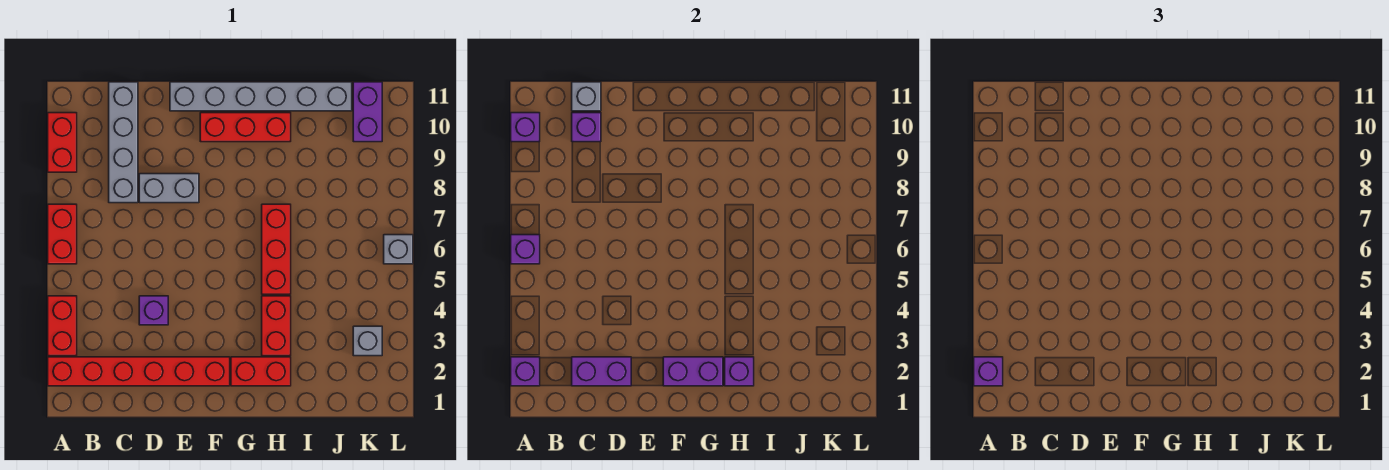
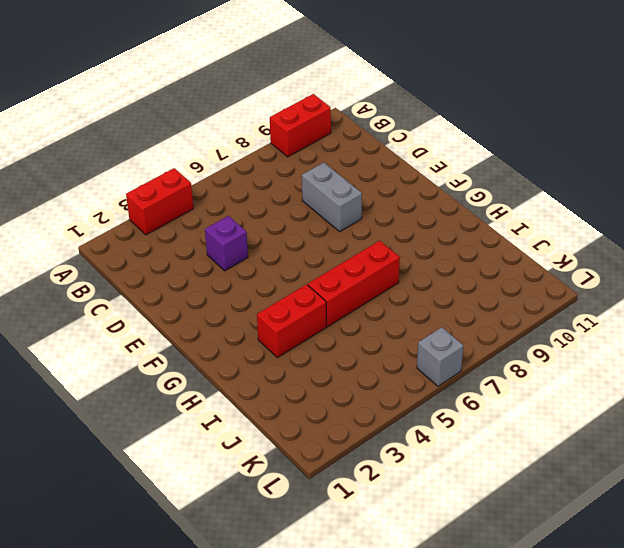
none -> red brick A2:F2 level 1
none -> red brick A6:A7 level 1
none -> grey brick C8:C11 level 1

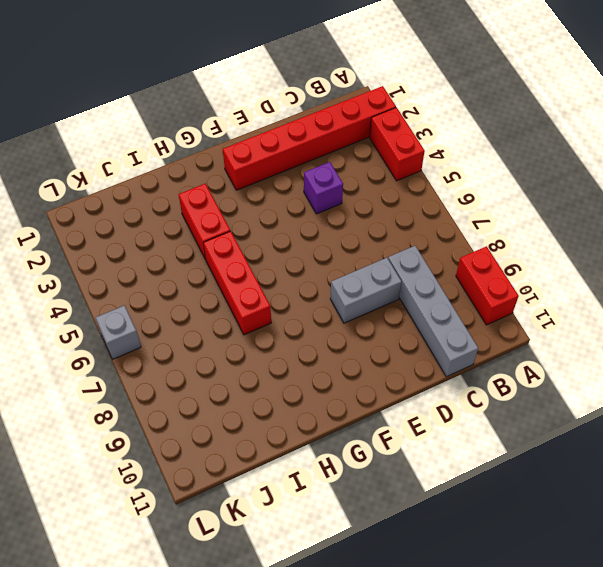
none -> red brick A6:A7 level 1
none -> grey brick E11:J11 level 1
none -> red brick F10:H10 level 1

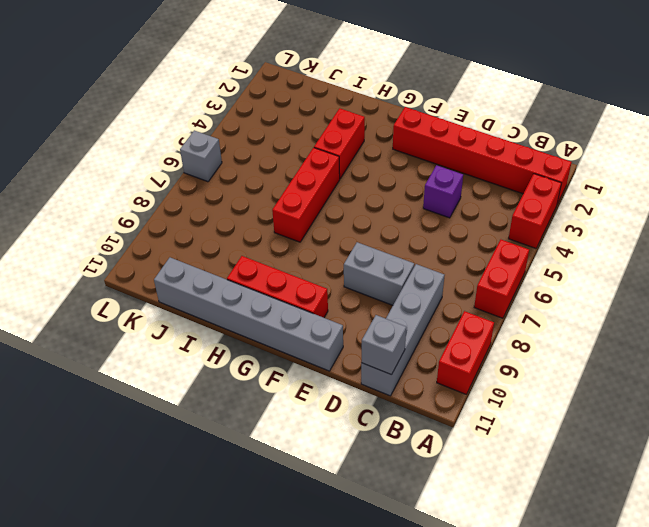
none -> red brick G2:H2 level 1
none -> grey brick K3 level 1
none -> purple brick K10:K11 level 1

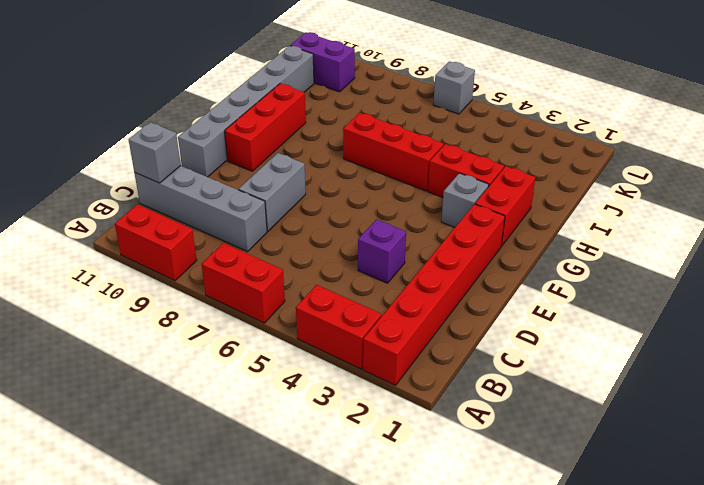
grey brick G3 level 1 -> grey brick K3 level 1
none -> purple brick A2 level 2
none -> purple brick A6 level 2
none -> purple brick A10 level 2

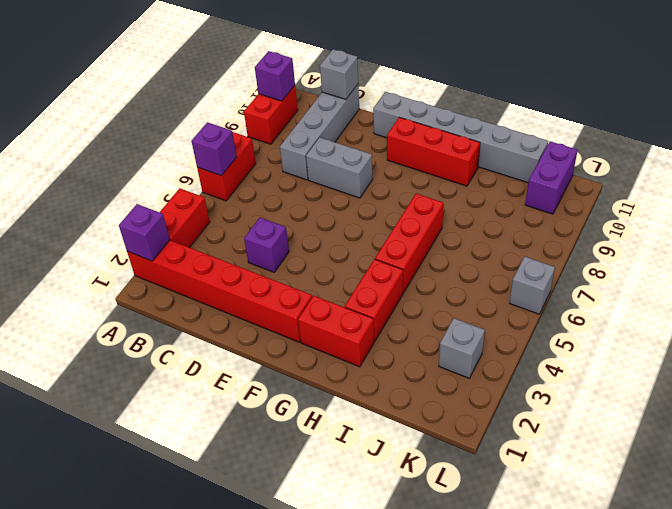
none -> purple brick C2:D2 level 2
none -> purple brick C10 level 2
none -> purple brick F2:G2 level 2

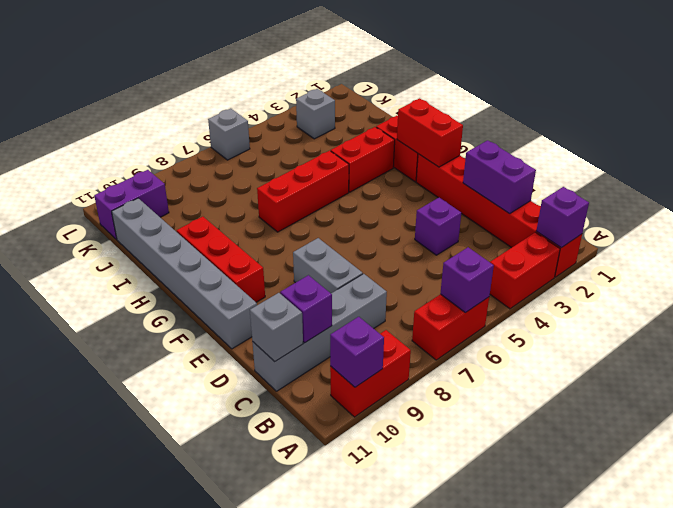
red brick F2:G2 level 2 -> purple brick F2:G2 level 2
none -> purple brick H2 level 2
none -> purple brick A2 level 3

